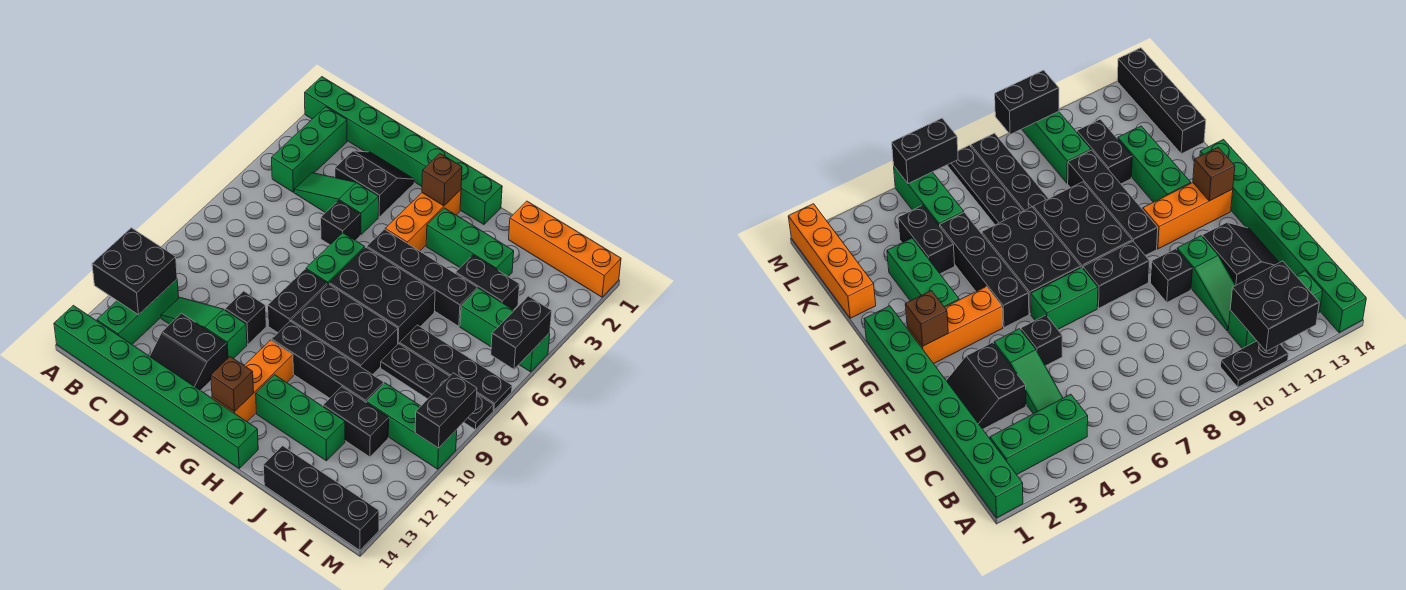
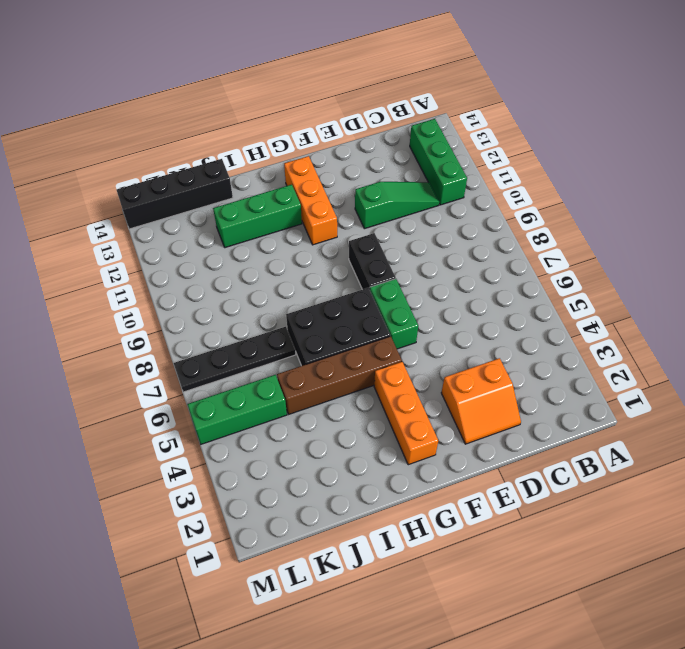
orange slope D2:E3 level 1 top 3 -> black slope D2:E3 level 1 top 3
brown brick G5:J5 level 1 -> black brick G5:J5 level 1
none -> green brick A1:H1 level 1
none -> black plate A10:A11 level 1
none -> green brick A14:H14 level 1
none -> green brick B2:B4 level 1

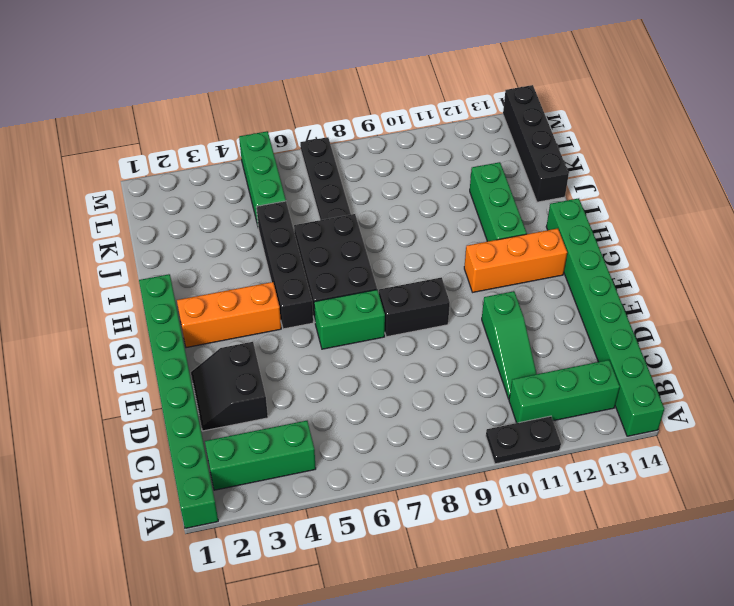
none -> green slope C4:E4 level 1 top E
none -> black slope D12:E13 level 1 top 12
none -> black brick E5 level 1
none -> black brick E10 level 1

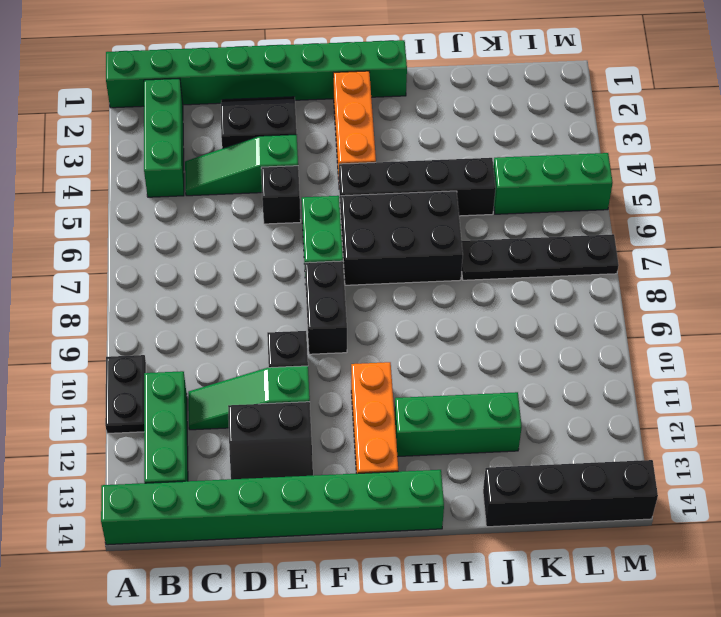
none -> black brick G8:I9 level 1
none -> black brick G10:J10 level 1
none -> green brick H3:J3 level 1
none -> orange brick J1:M1 level 1

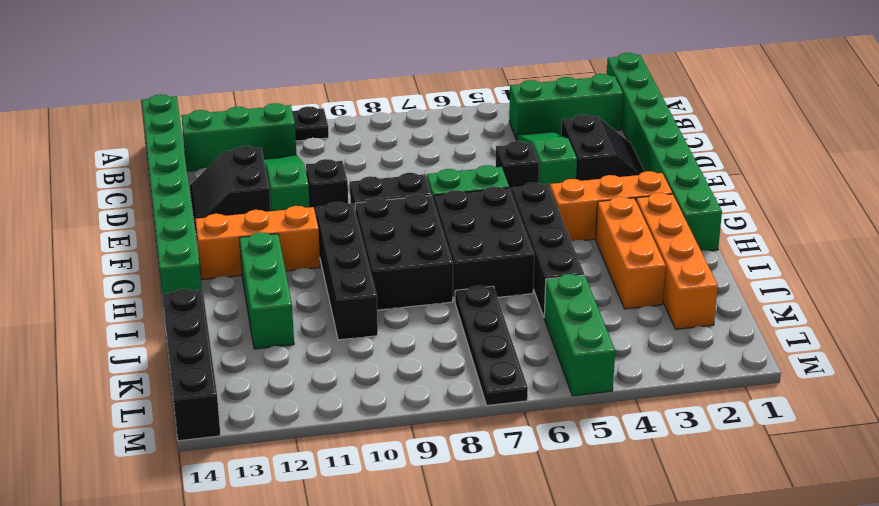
orange brick H2:K2 level 1 -> orange brick J1:M1 level 1
orange brick H3:J3 level 1 -> green brick H3:J3 level 1
none -> black brick J4:K4 level 1
none -> black plate J8:M8 level 1
none -> black brick J11:K11 level 1
none -> green brick K10:M10 level 1

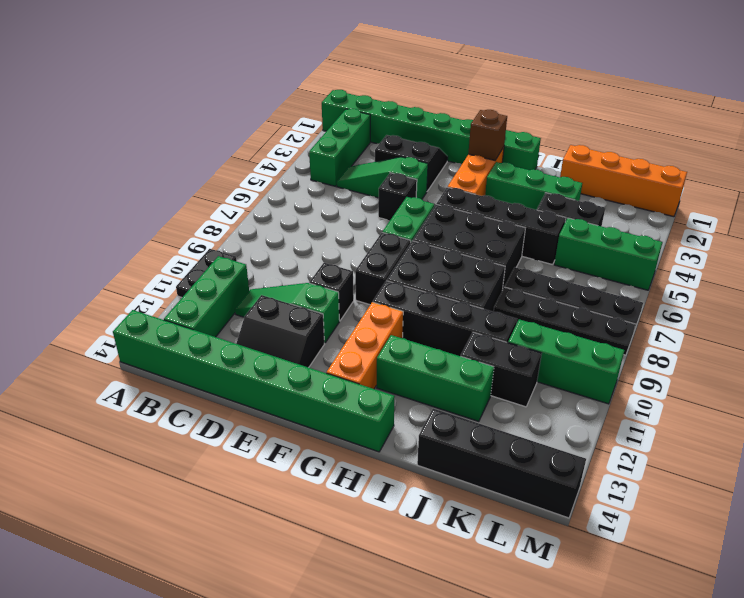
none -> black brick A11:B12 level 2
none -> brown brick G13 level 2
none -> black brick M5:M6 level 2
none -> black brick M9:M10 level 2

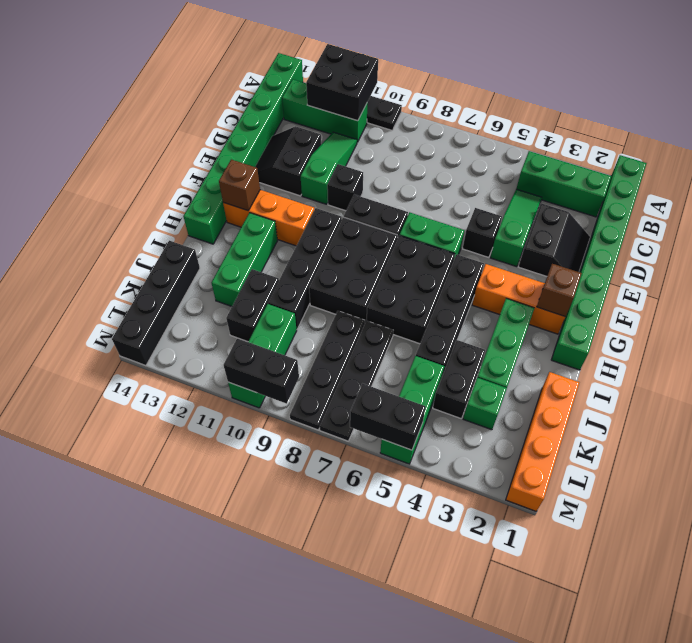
green brick K3 level 1 -> none

